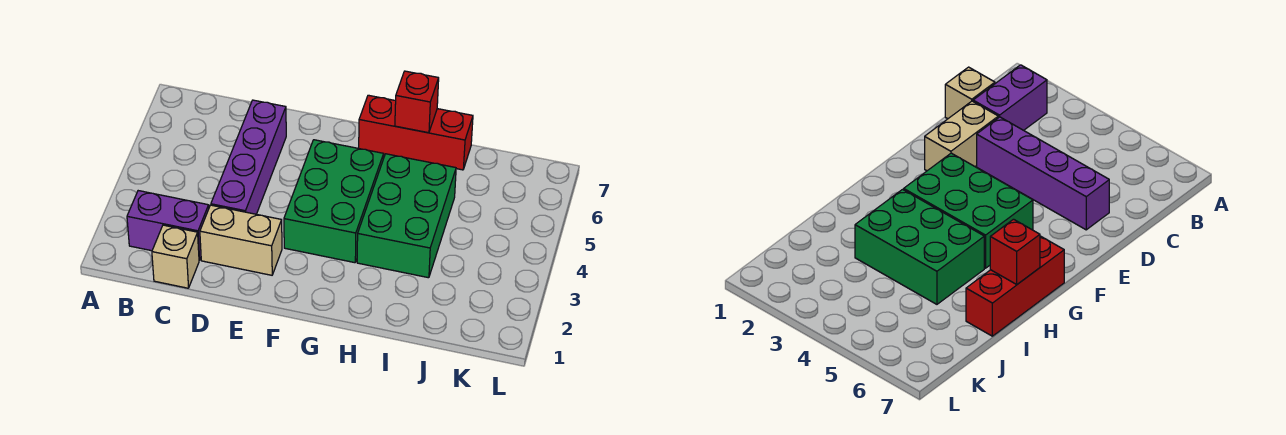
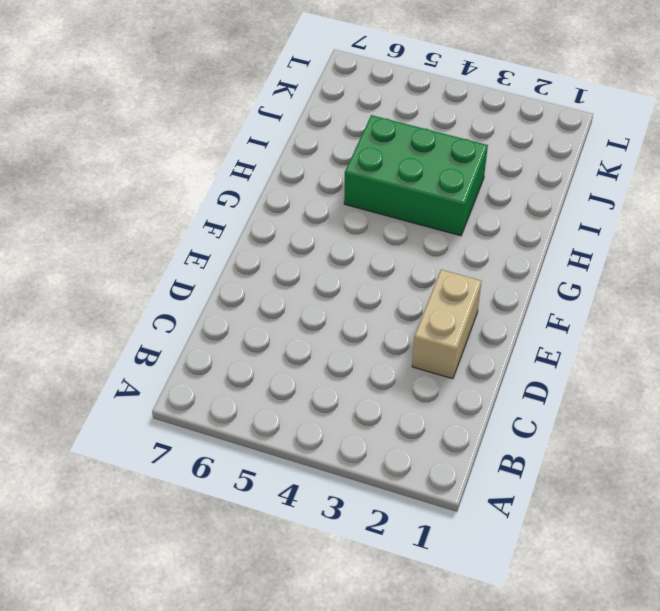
none -> purple brick B2:C2 level 1
none -> tan brick C1 level 1

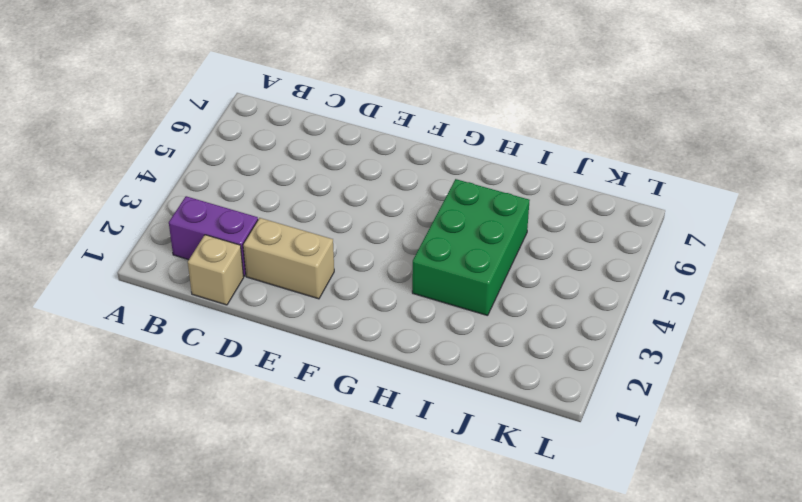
none -> purple brick D3:D6 level 1
none -> green brick F3:G5 level 1

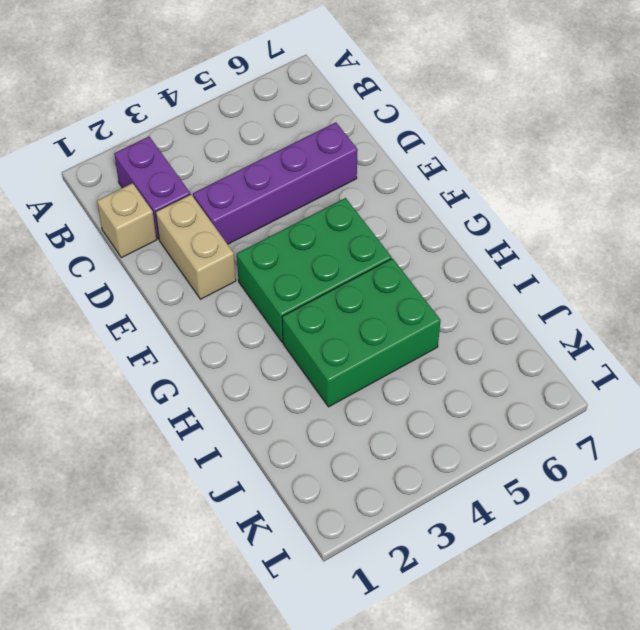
none -> red brick G7:I7 level 1
none -> red brick H7 level 2

